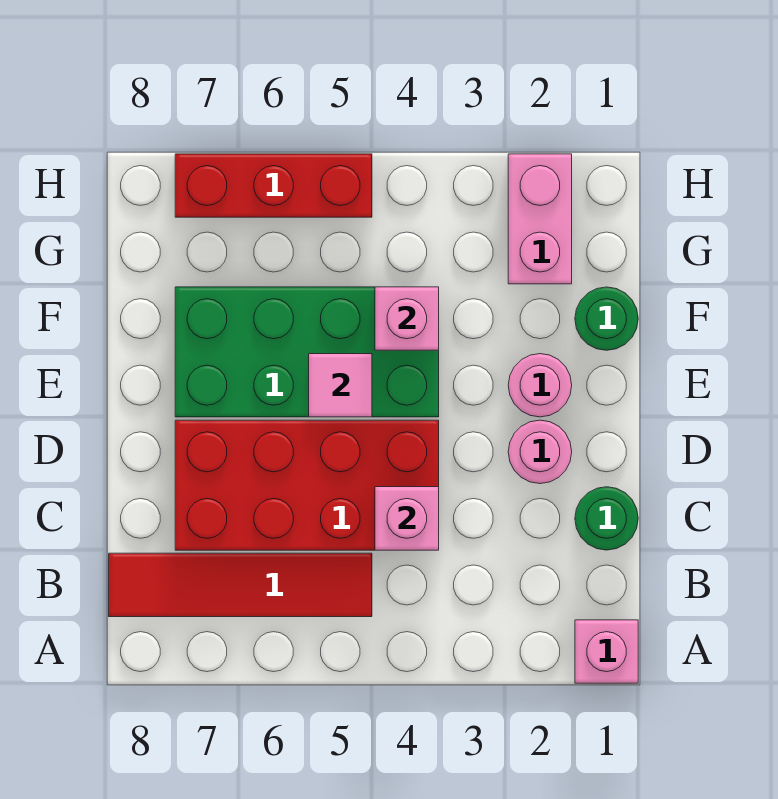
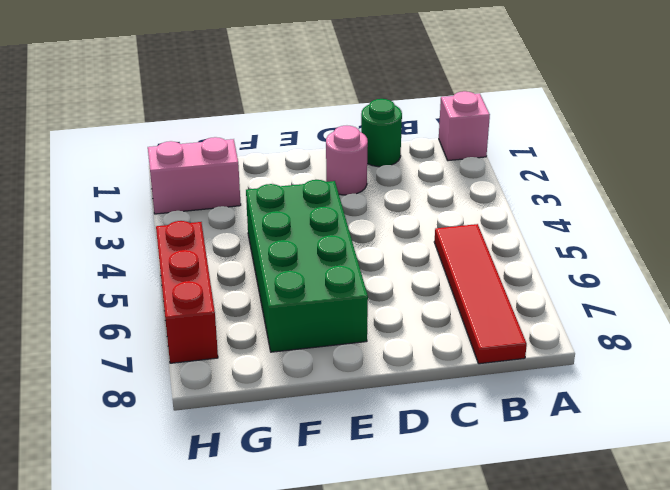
none -> red brick C4:D7 level 1
none -> pink round brick E2 level 1
none -> green round brick F1 level 1

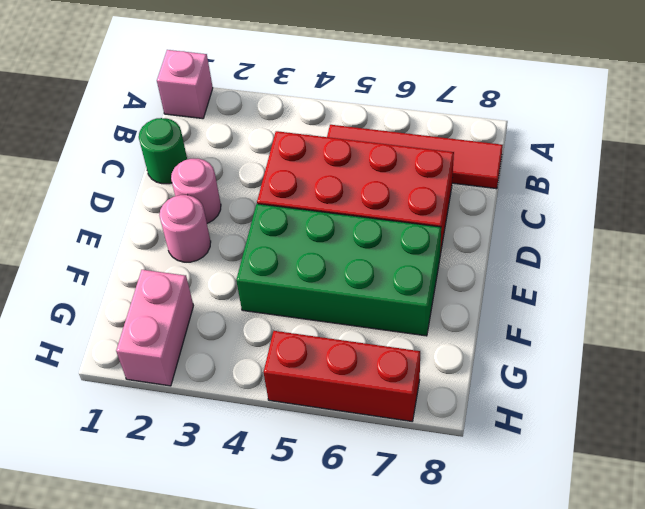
none -> green round brick F1 level 1
none -> pink brick C4 level 2
none -> pink tile E5 level 2

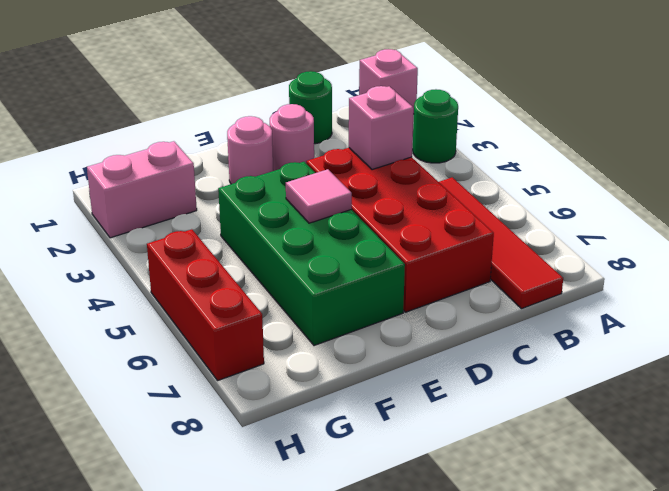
green round brick A3 level 1 -> green round brick F1 level 1
none -> pink brick F4 level 2

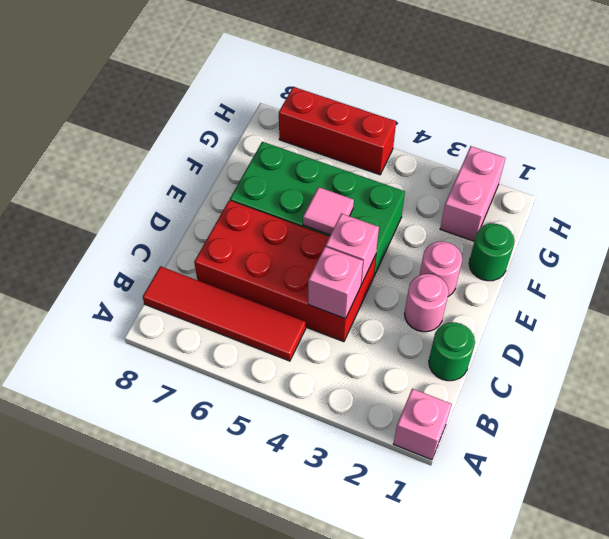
pink brick D4 level 2 -> pink brick F4 level 2

